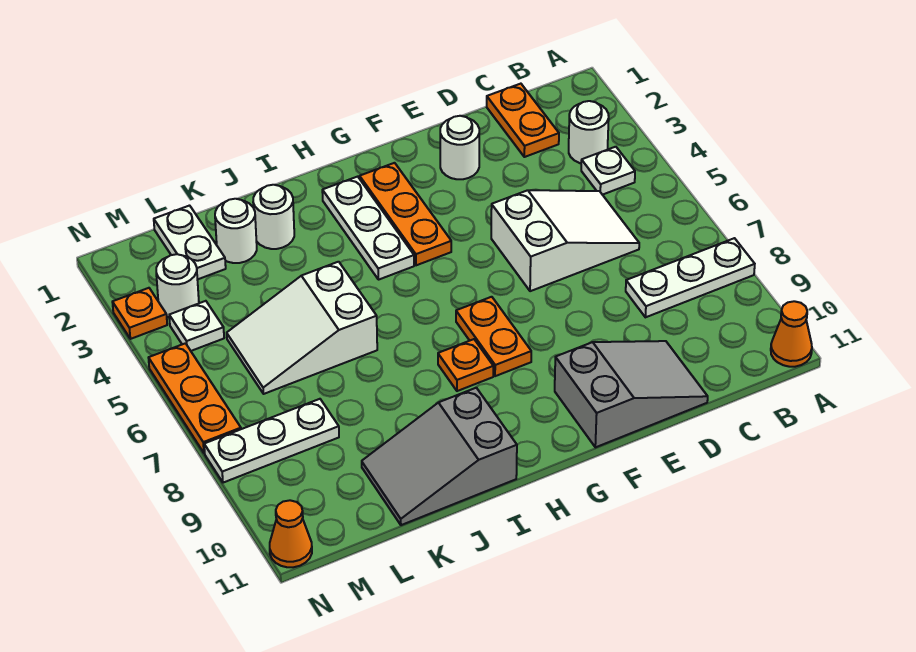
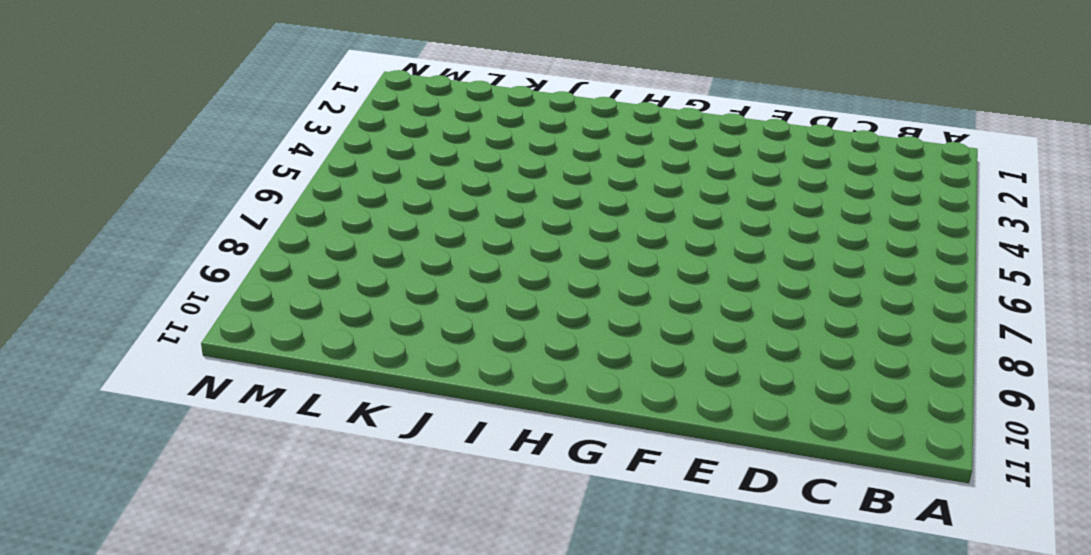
none -> white plate A8:C8 level 1
none -> orange cone A11 level 1
none -> white round brick B3 level 1

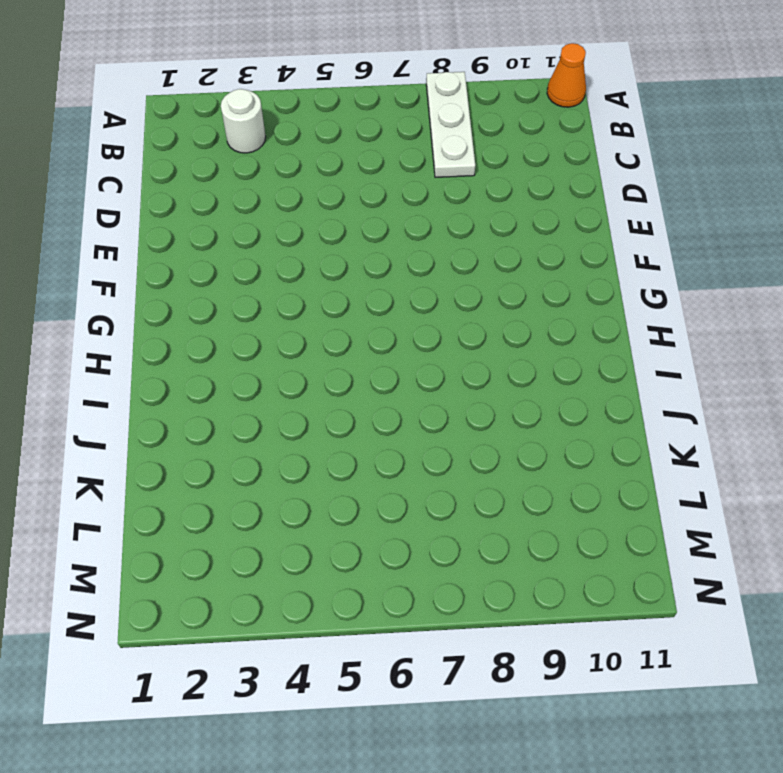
none -> white plate B4 level 1
none -> orange plate C1:C2 level 1
none -> white slope C5:E6 level 1 top E

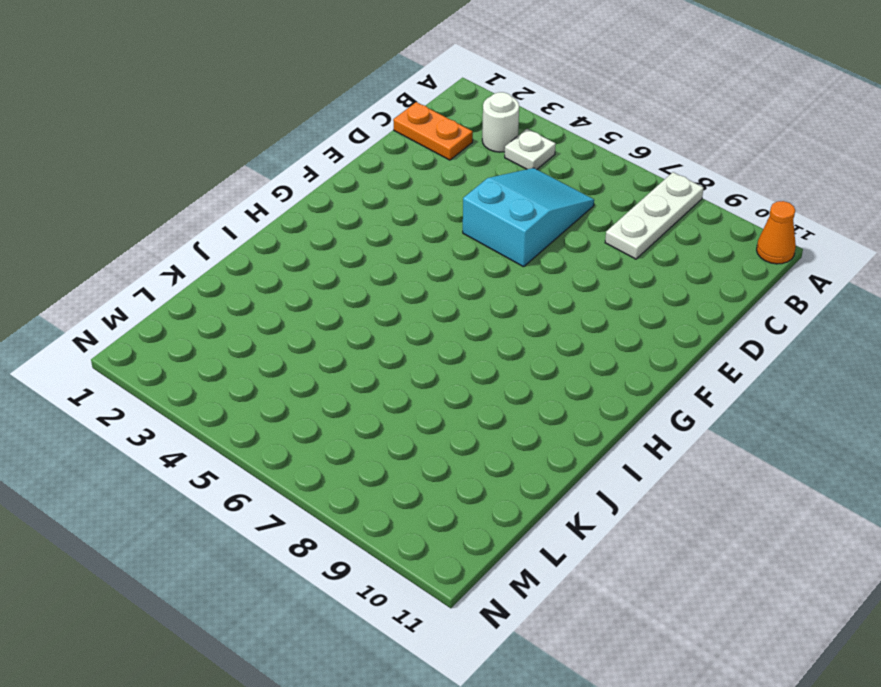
cyan slope C5:E6 level 1 top E -> white slope C5:E6 level 1 top E
none -> grey slope D10:F11 level 1 top F
none -> white round brick E2 level 1
none -> orange plate G2:G4 level 1

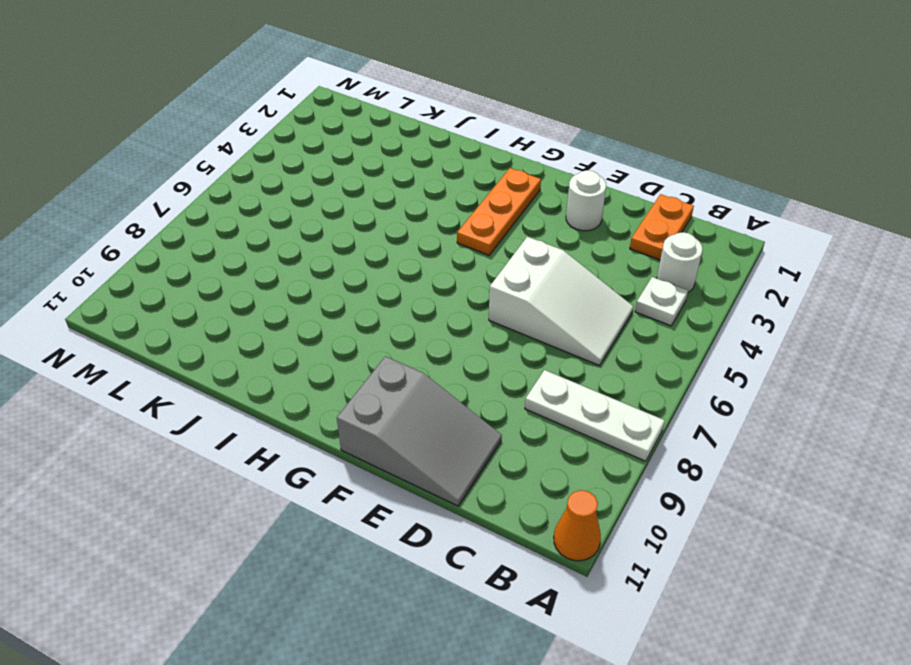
none -> orange plate G7:G8 level 1
none -> white plate H2:H4 level 1
none -> orange plate H8 level 1

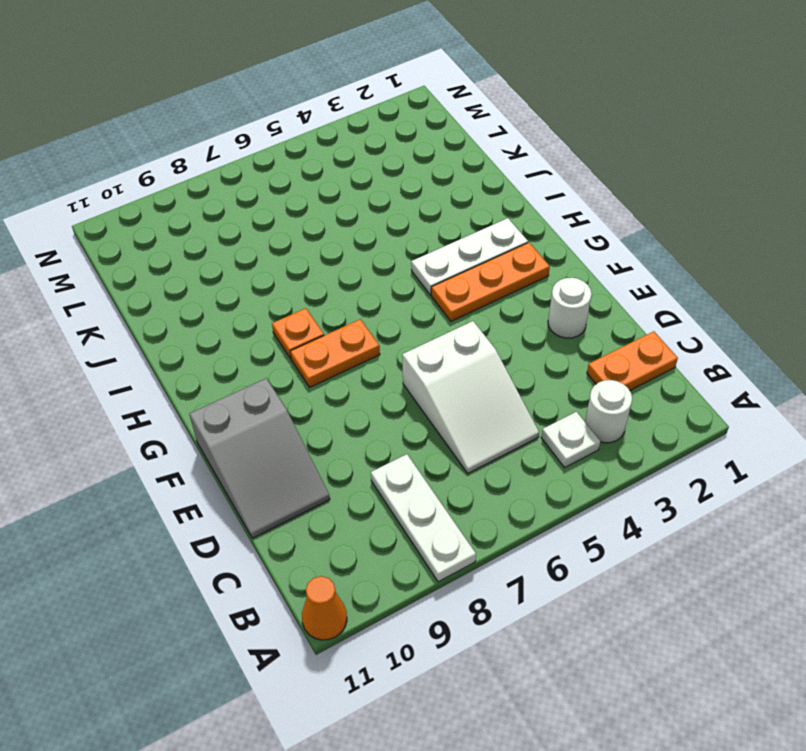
none -> grey slope I10:K11 level 1 top I
none -> white round brick J2 level 1
none -> white slope J5:L6 level 1 top J

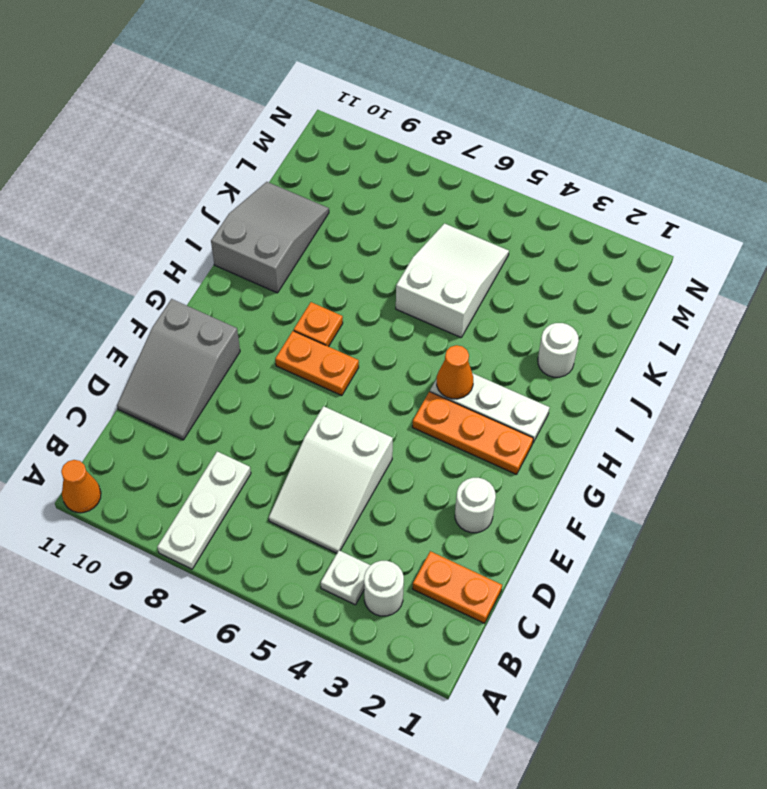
orange cone H4 level 2 -> orange cone N11 level 1
none -> white round brick K2 level 1
none -> white plate L1:L2 level 1
none -> white plate L8:N8 level 1

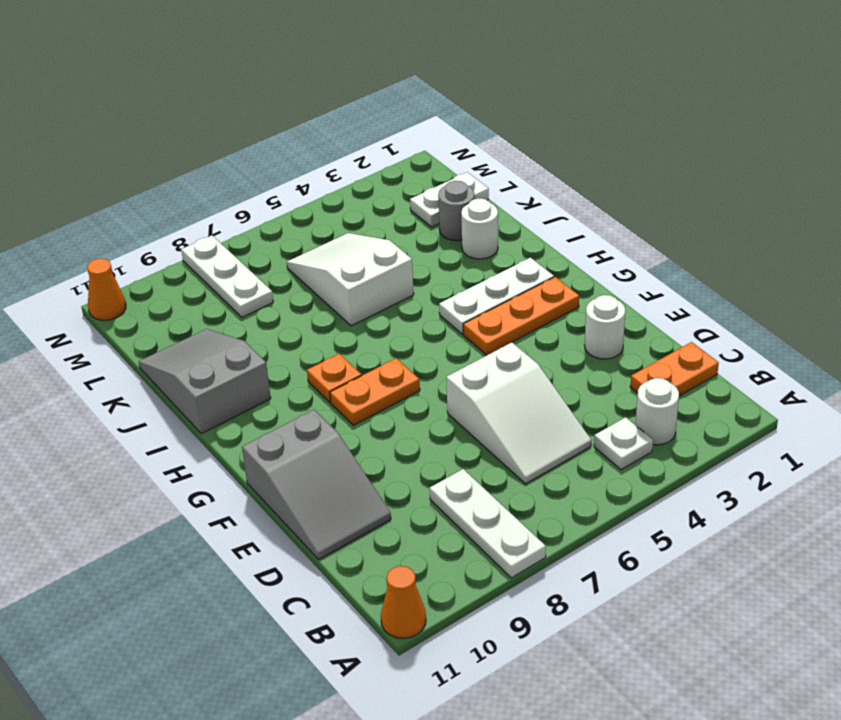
grey round brick K2 level 1 -> white round brick K2 level 1
none -> white round brick M3 level 1
none -> white plate M4 level 1
none -> orange plate N3 level 1

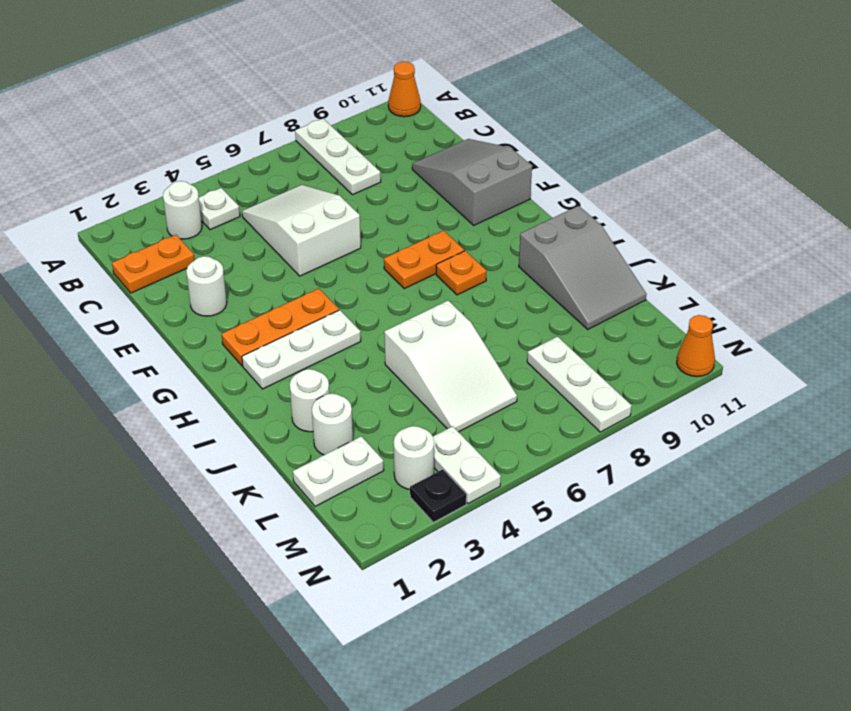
white plate M4:N4 level 1 -> white plate M4 level 1
black plate N3 level 1 -> orange plate N3 level 1
none -> orange plate N5:N7 level 1

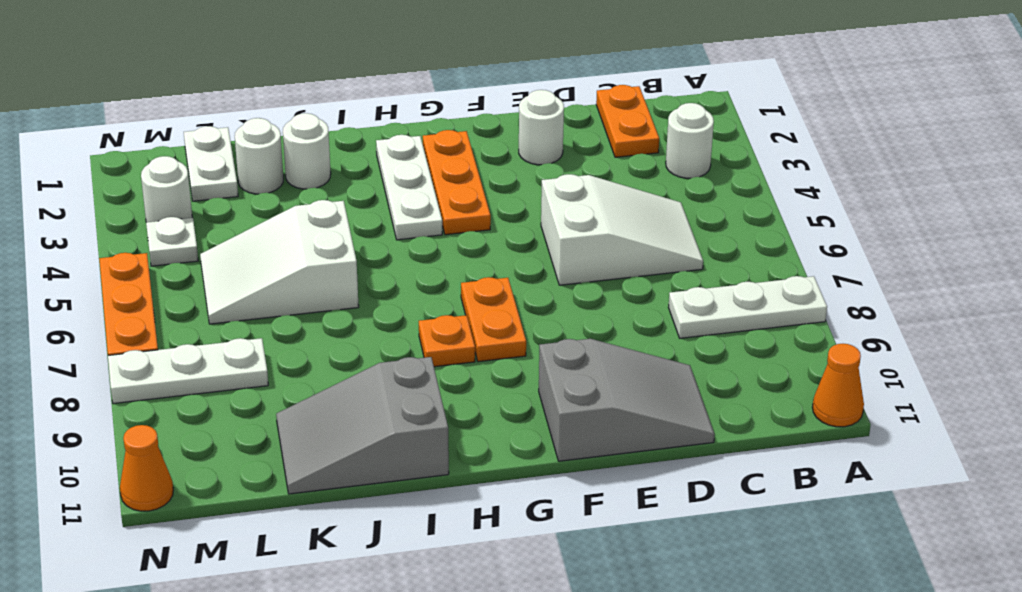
none -> white plate B4 level 1
none -> orange plate N3 level 1

